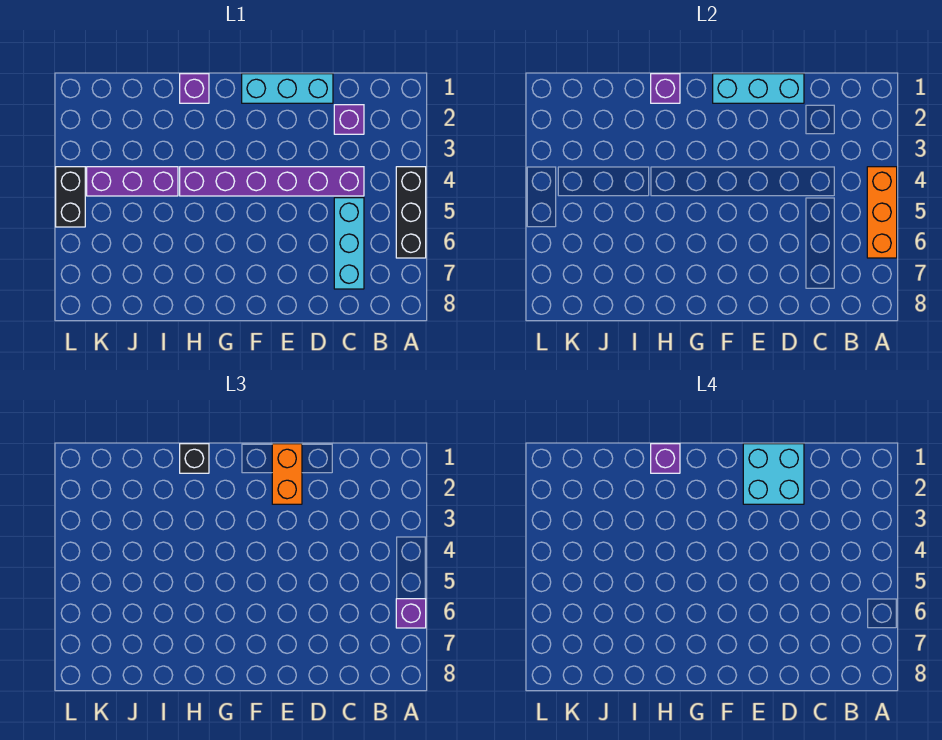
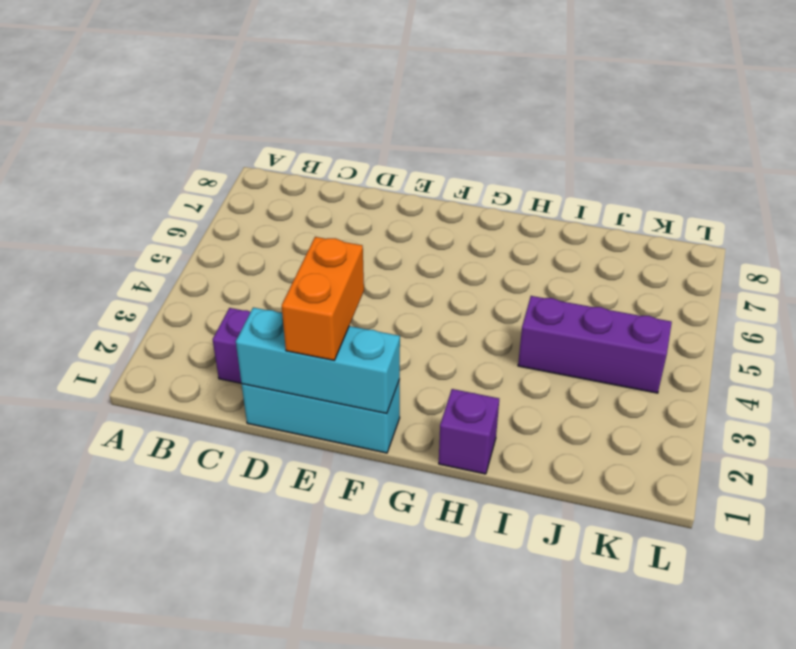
none -> black brick A4:A6 level 1
none -> purple brick C4:H4 level 1
none -> cyan brick C5:C7 level 1

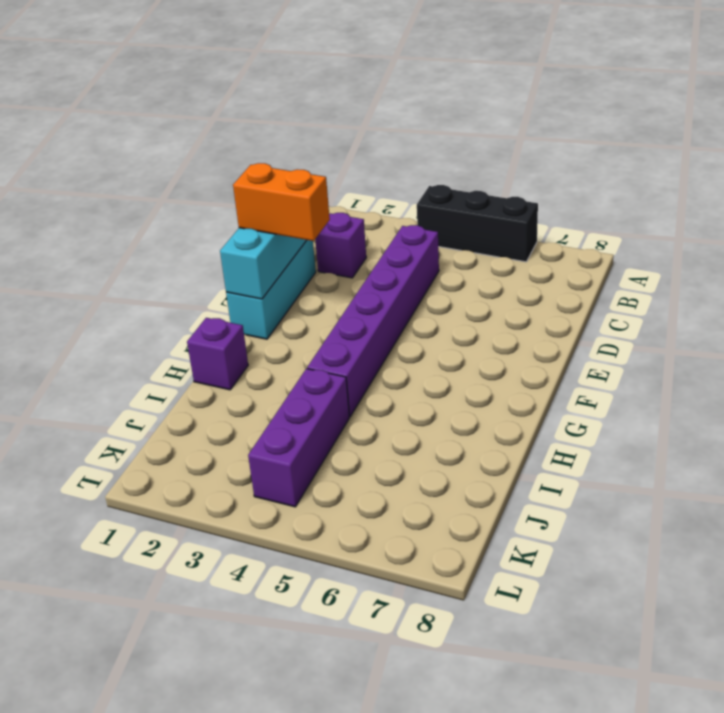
none -> cyan brick C5:C7 level 1
none -> black brick L4:L5 level 1
none -> orange brick A4:A6 level 2

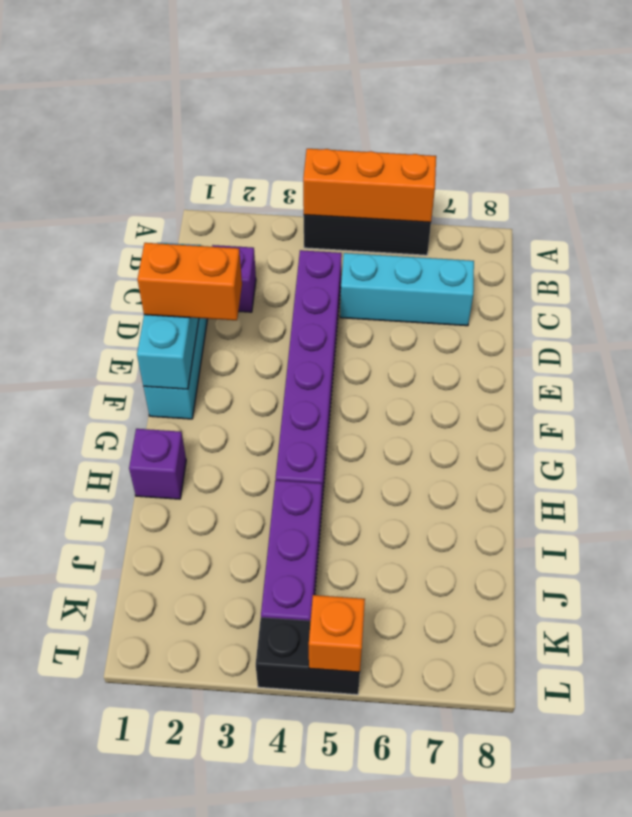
orange brick L5 level 2 -> none
none -> purple brick H1 level 2
none -> purple brick A6 level 3
none -> black brick H1 level 3

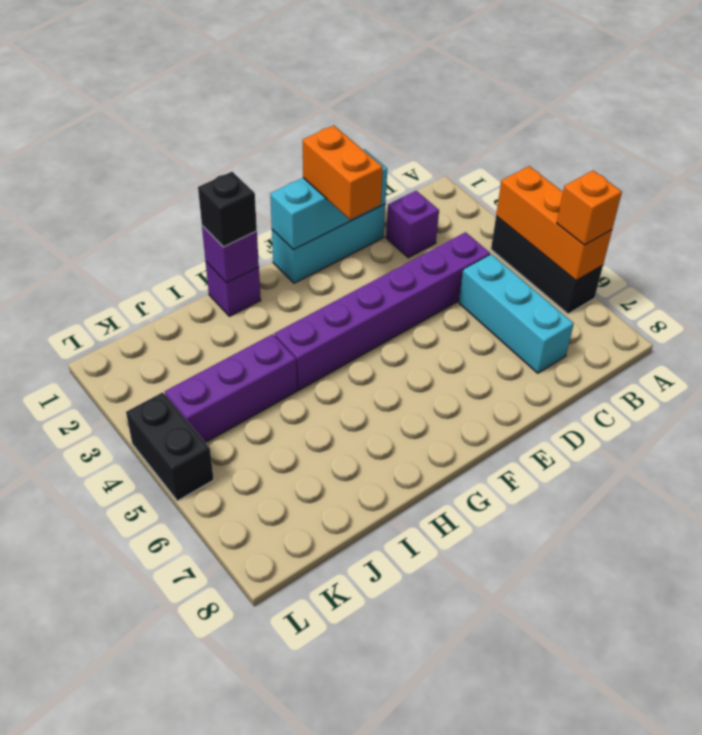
orange brick A6 level 3 -> purple brick A6 level 3
none -> cyan brick D1:E2 level 4
none -> purple brick H1 level 4

